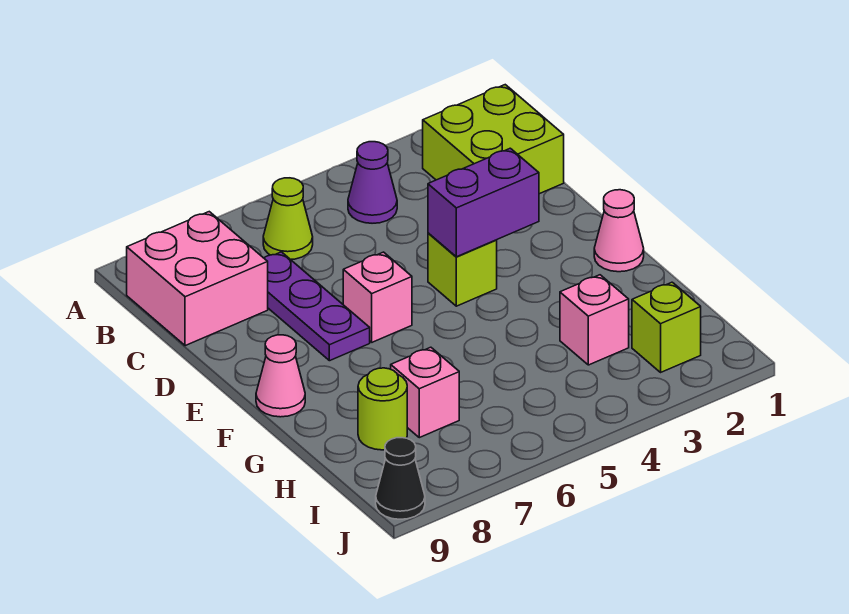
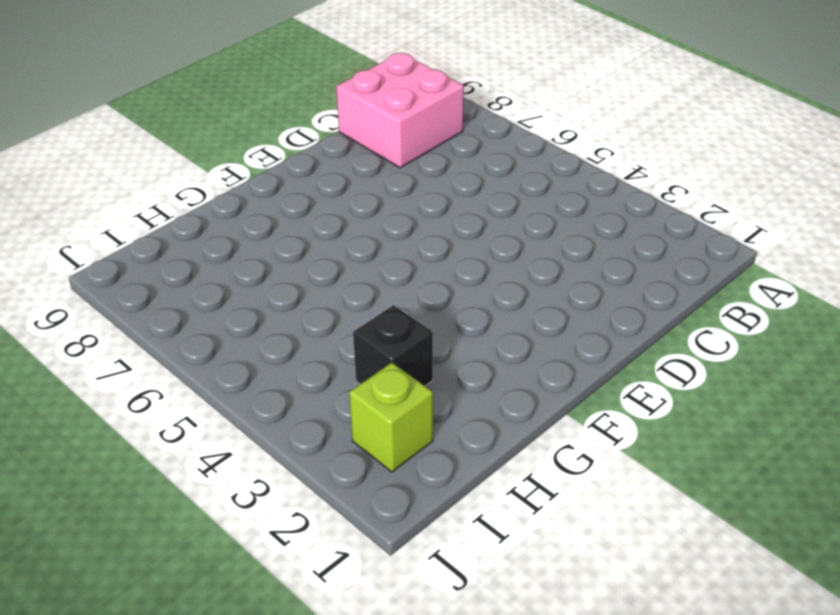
black brick H3 level 1 -> pink brick H3 level 1
none -> lime brick B1:C2 level 1
none -> purple cone B4 level 1
none -> lime cone B6 level 1

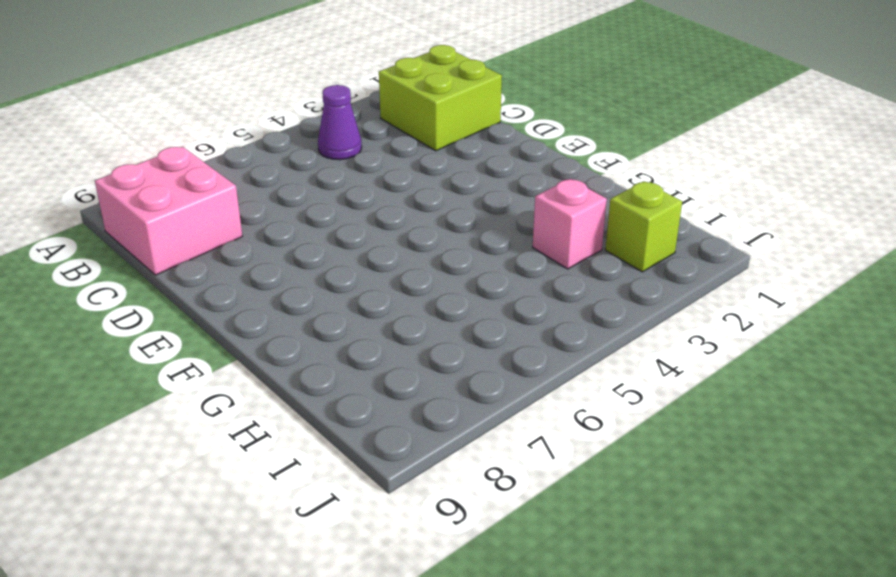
none -> lime cone B6 level 1
none -> purple plate C7:E7 level 1
none -> lime brick E4 level 1

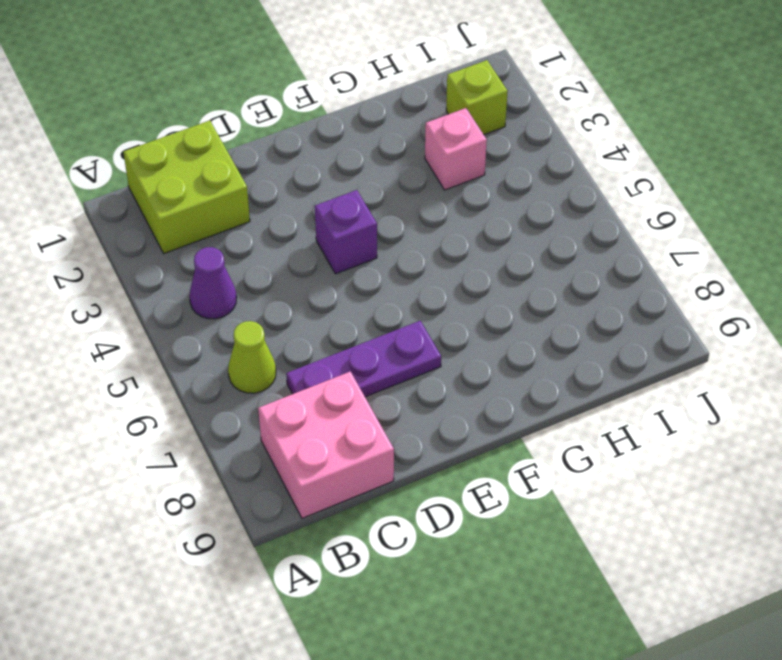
purple brick E4 level 1 -> lime brick E4 level 1
none -> pink brick E6 level 1
none -> pink cone F1 level 1
none -> pink cone F9 level 1

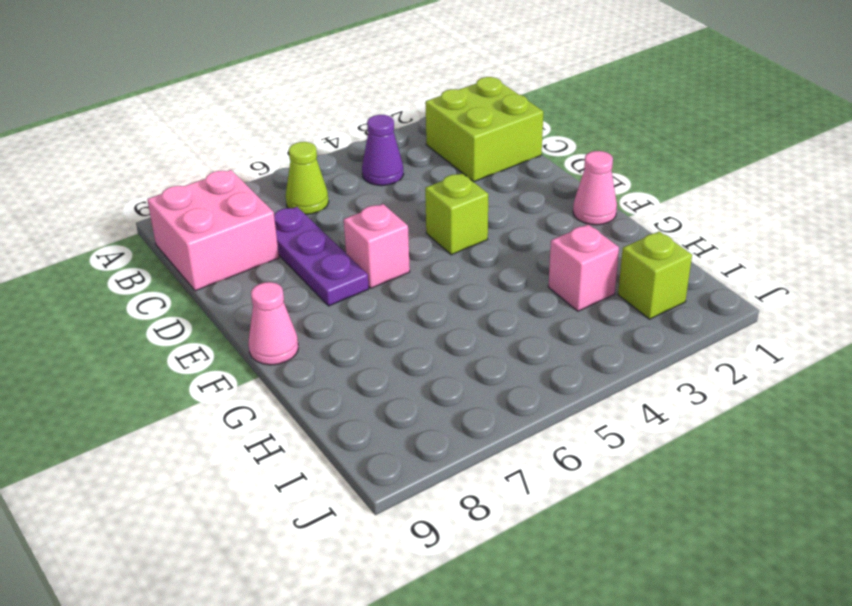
none -> pink brick H7 level 1
none -> lime round brick H8 level 1
none -> black cone J9 level 1

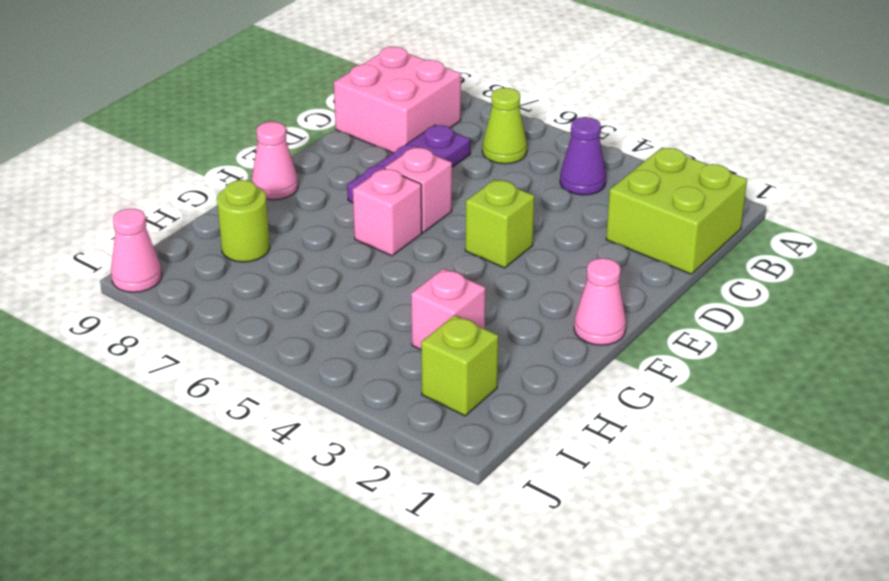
pink brick F6 level 1 -> pink brick H7 level 1
pink cone J9 level 1 -> black cone J9 level 1
none -> purple brick E3:E4 level 2

